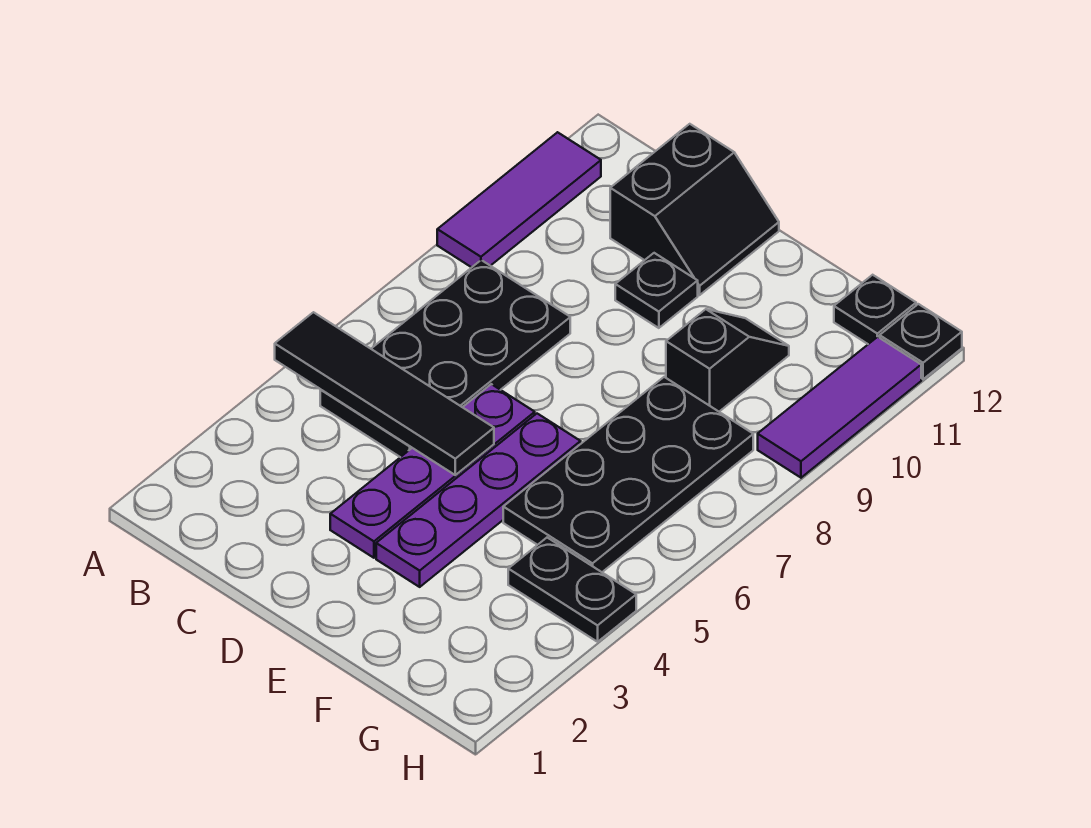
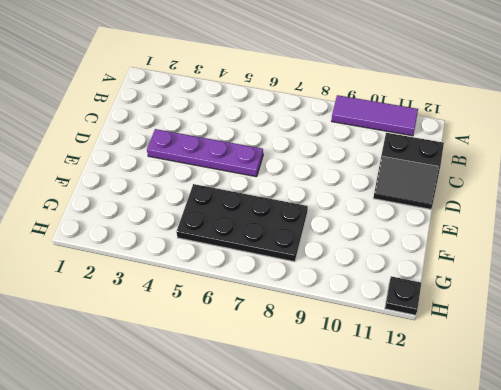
none -> black plate B5:C8 level 1
none -> black plate D10 level 1
none -> purple plate E3:E6 level 1

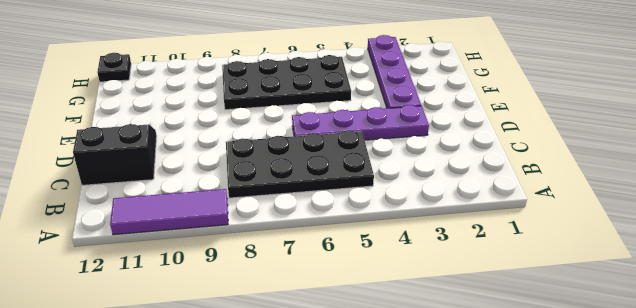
purple plate E3:H3 level 1 -> purple plate E3:E6 level 1
none -> black plate D10 level 1
none -> black slope F9:F10 level 1 top 9
none -> black plate G4:H4 level 1

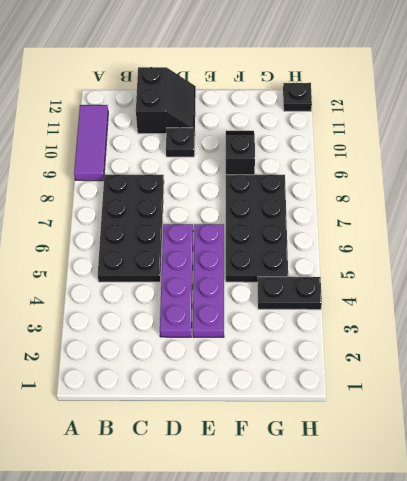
none -> black plate G12 level 1
none -> purple tile H9:H11 level 1
none -> black tile A5:D5 level 2

